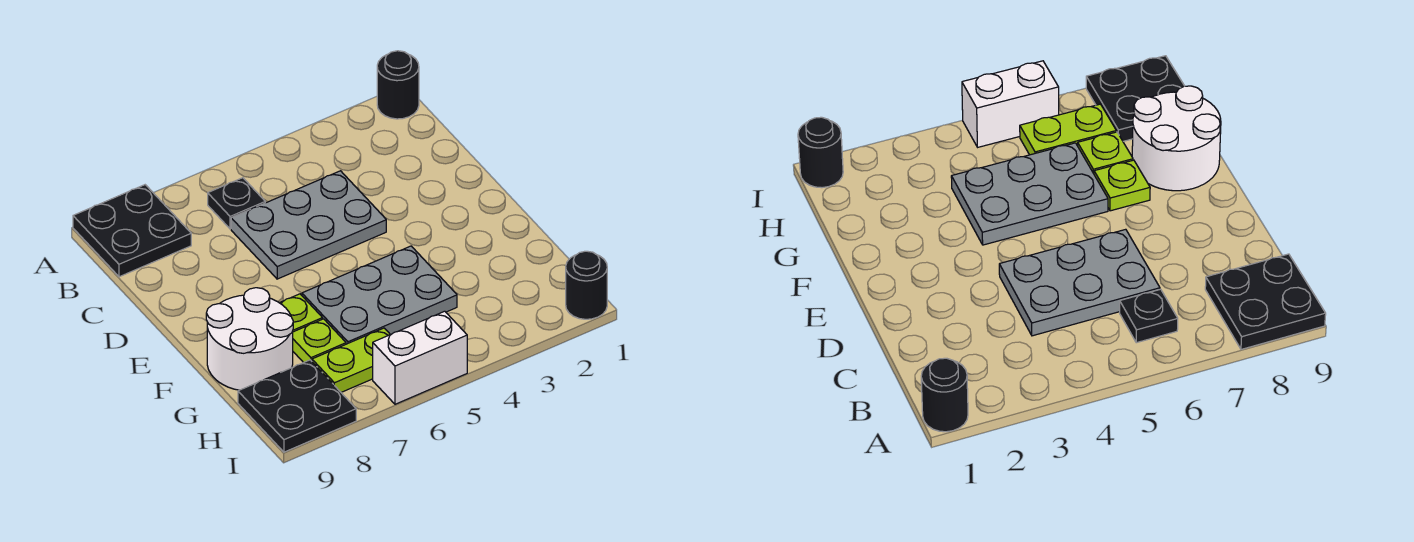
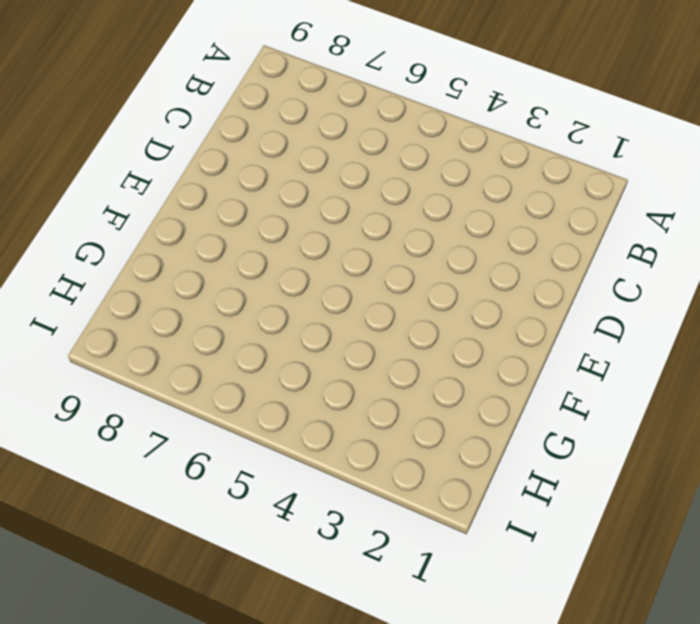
none -> black round brick A1 level 1
none -> black plate A8:B9 level 1
none -> black plate B6 level 1

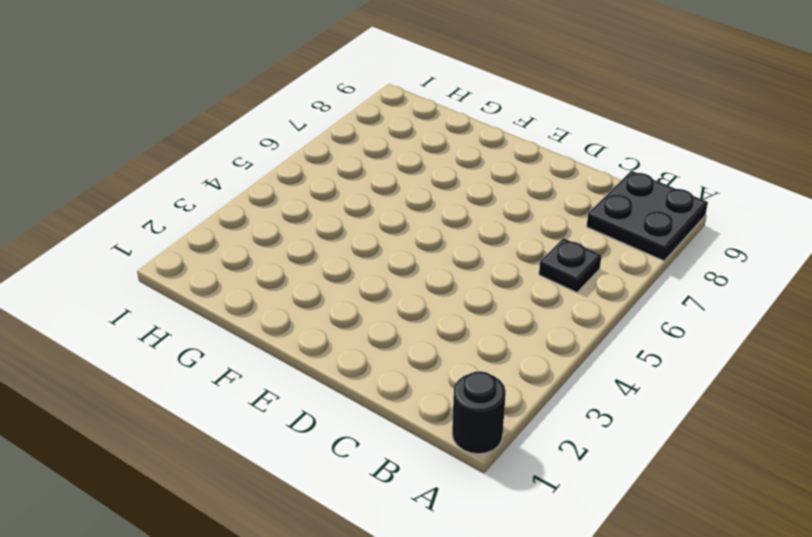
none -> grey plate C4:D6 level 1
none -> grey plate F4:G6 level 1
none -> lime plate F7 level 1

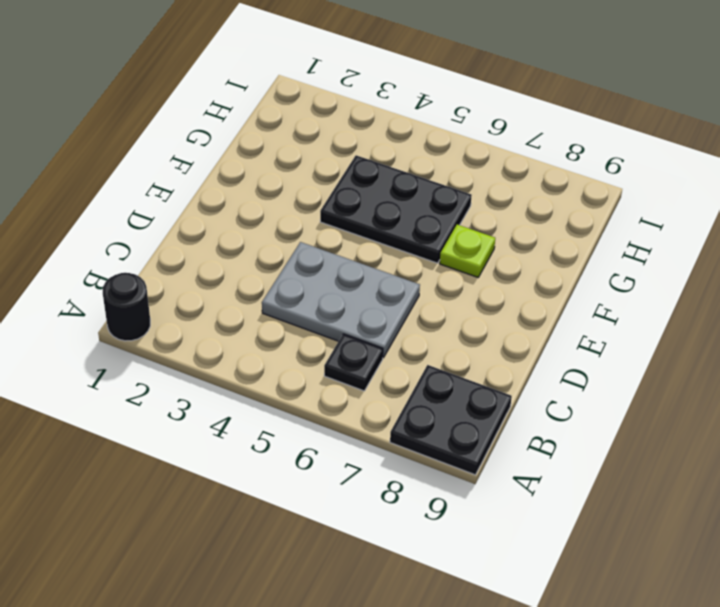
black plate F4:G6 level 1 -> grey plate F4:G6 level 1
none -> white round brick F8:G9 level 1
none -> lime plate G7 level 1
none -> lime plate H6:H7 level 1

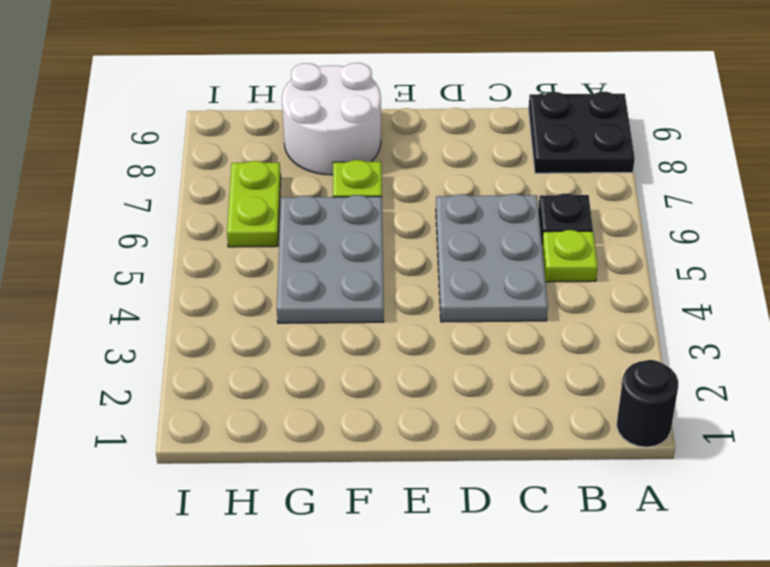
lime plate B5 level 1 -> lime plate G7 level 1
none -> black plate H8:I9 level 1
none -> black round brick I1 level 1
none -> white brick I5:I6 level 1

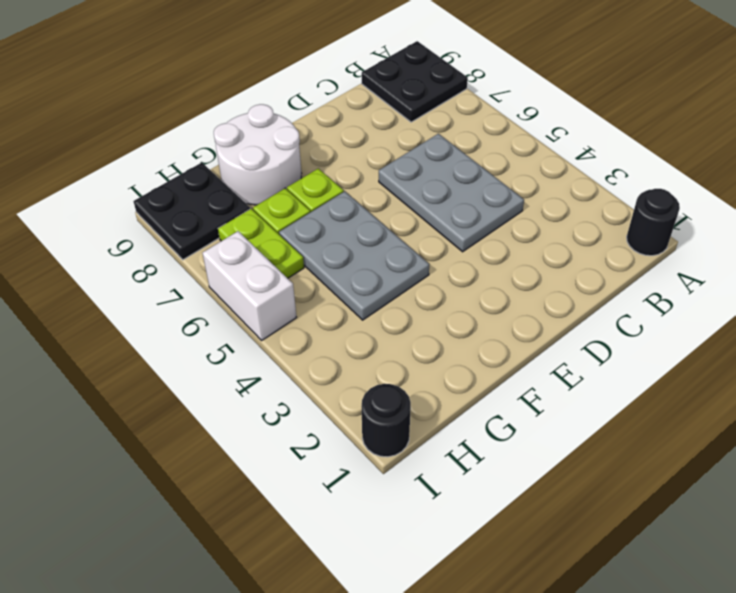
none -> black plate B6 level 1

